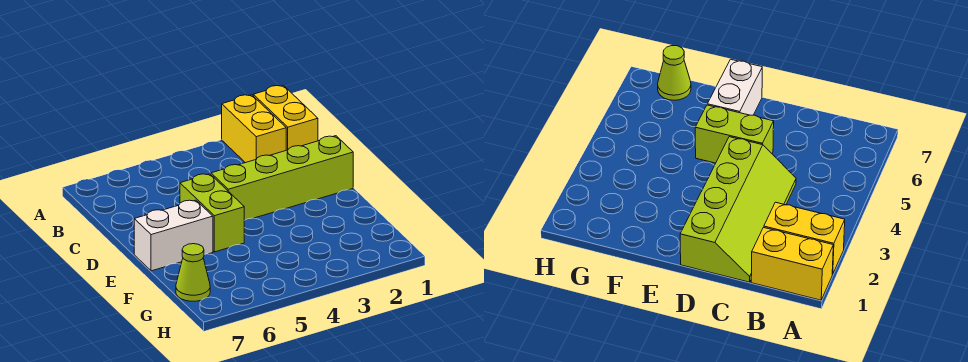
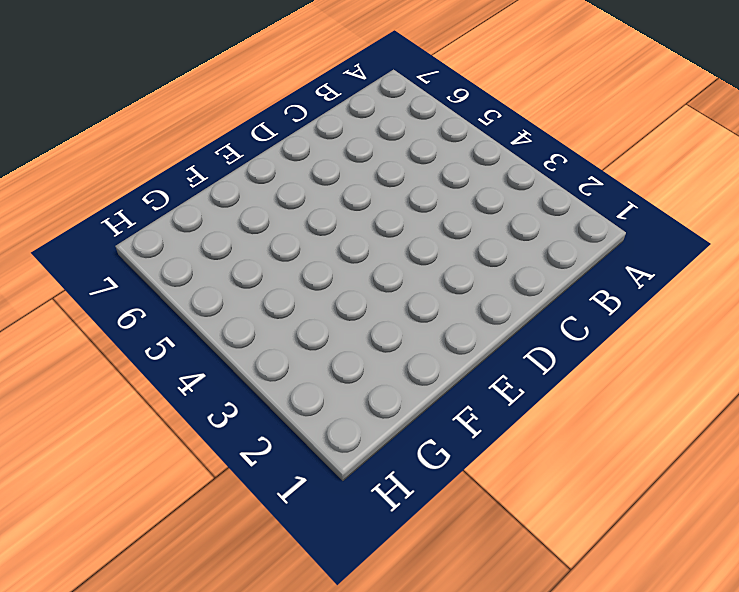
none -> yellow brick A1:B1 level 1
none -> yellow brick A2:B2 level 1

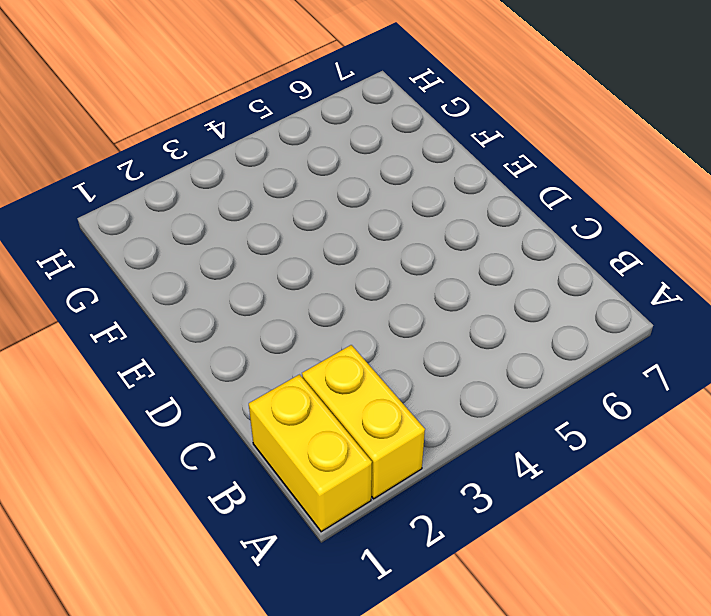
none -> lime slope C1:D4 level 1 top D
none -> lime brick D5:E5 level 1

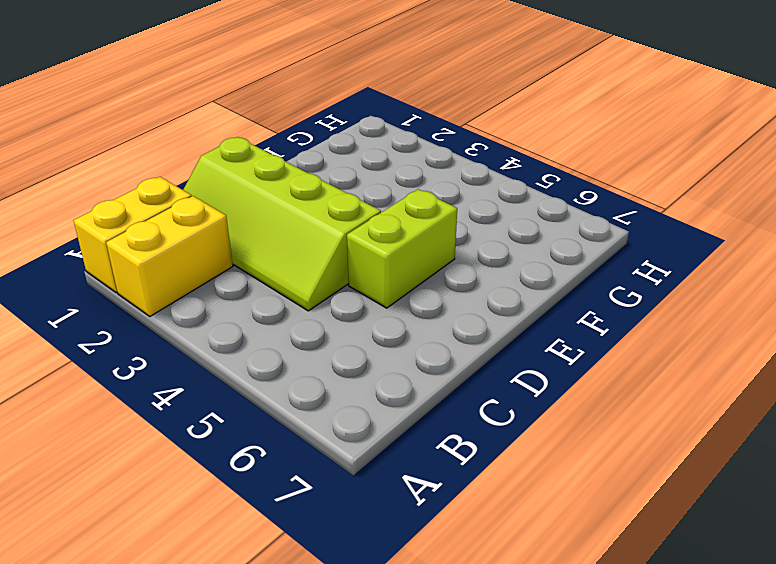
none -> white brick E6:E7 level 1
none -> lime cone G7 level 1

